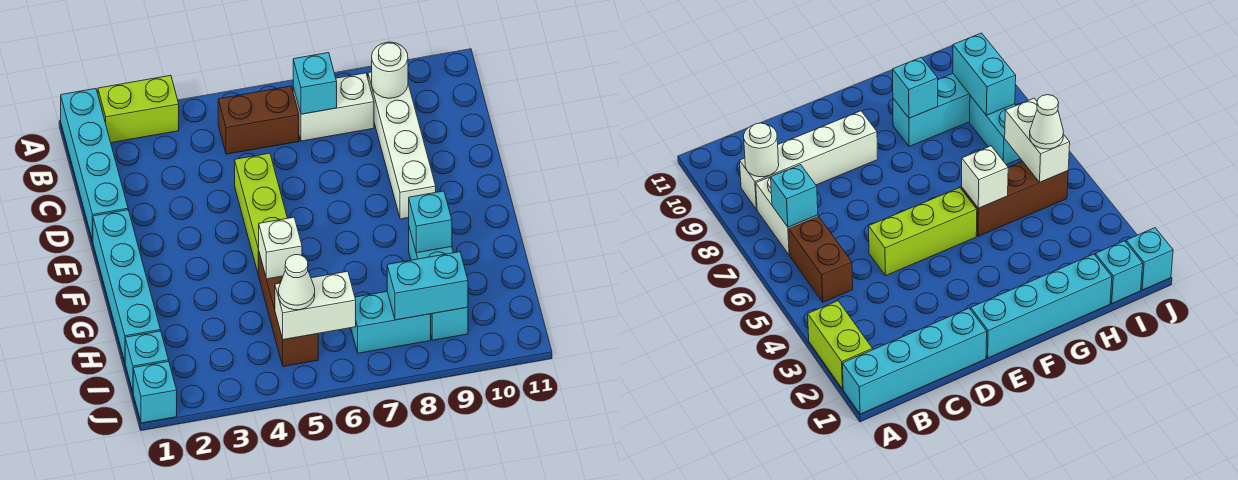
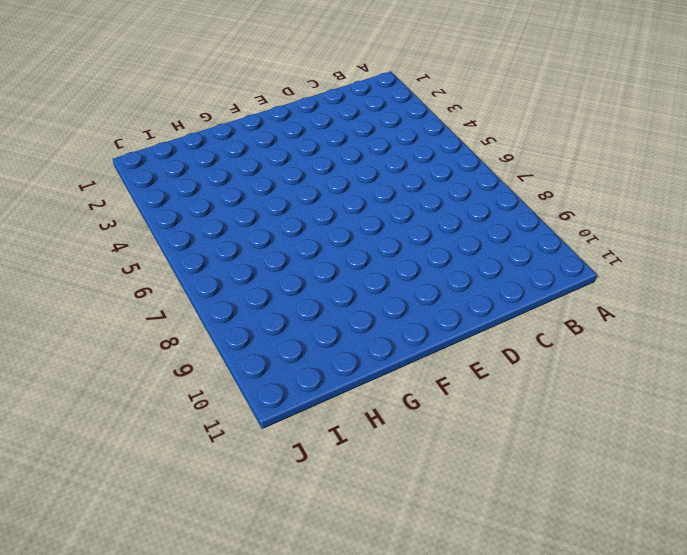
none -> cyan brick A1:D1 level 1
none -> lime brick A2:A3 level 1
none -> brown brick B5:B6 level 1

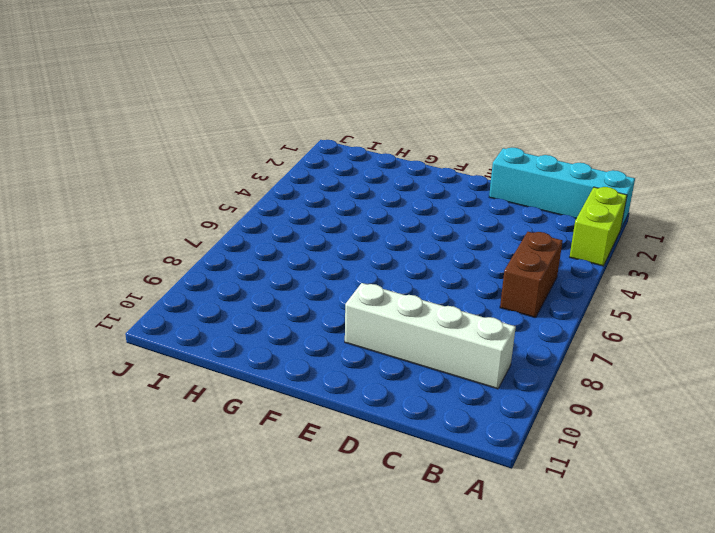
none -> white brick B7:B8 level 1
none -> lime brick D5:F5 level 1
none -> cyan brick E1:H1 level 1

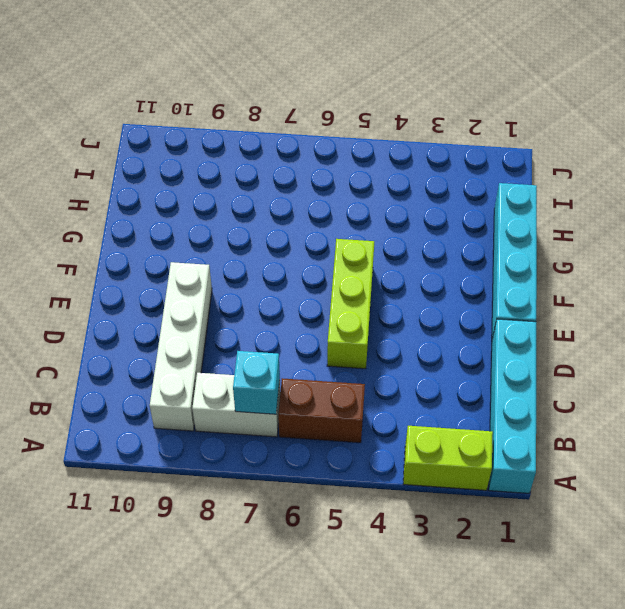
none -> brown brick G5:I5 level 1
none -> cyan brick G9:I9 level 1
none -> cyan brick I1 level 1

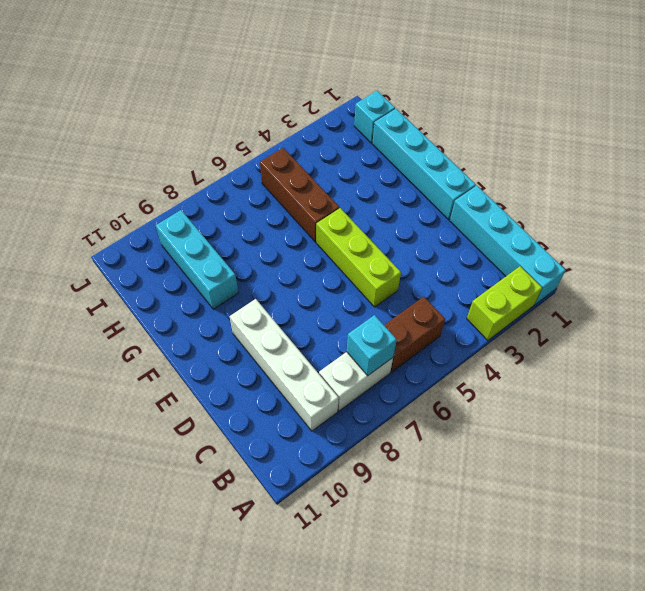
none -> cyan brick I7:I8 level 1
none -> cyan brick J1 level 1
none -> white round brick B9 level 2

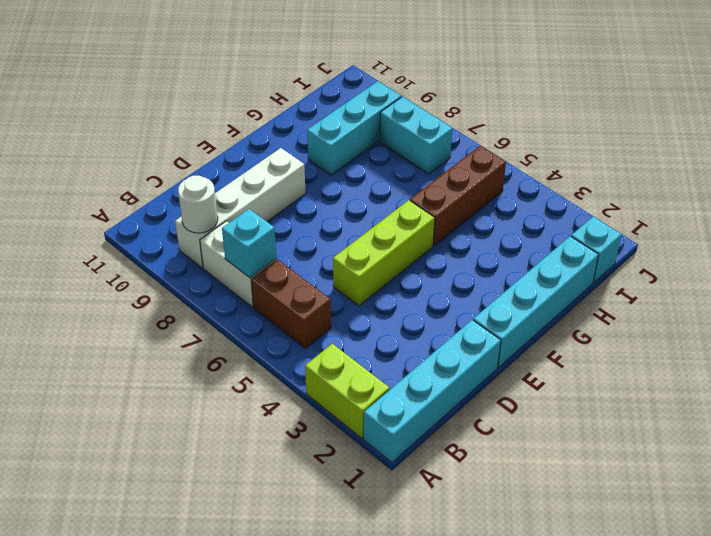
none -> cyan brick J1 level 1
none -> white brick G5 level 2
none -> cyan brick G9 level 2

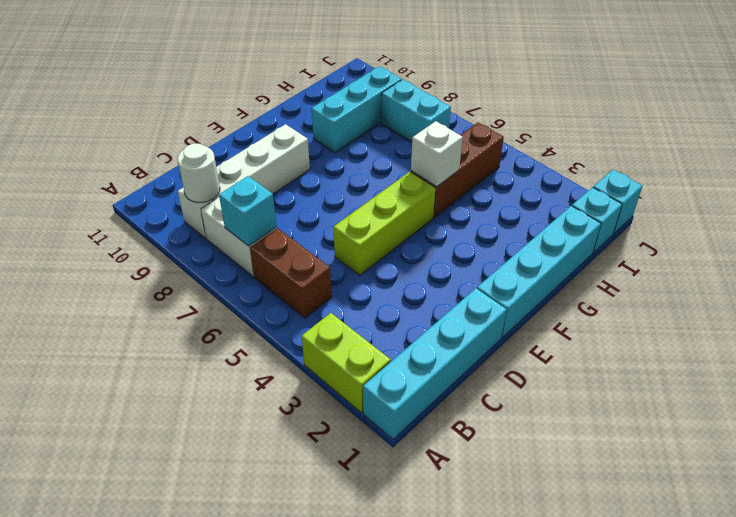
none -> cyan brick G9 level 2
none -> white brick I5:I6 level 2
none -> cyan brick I8:I9 level 2

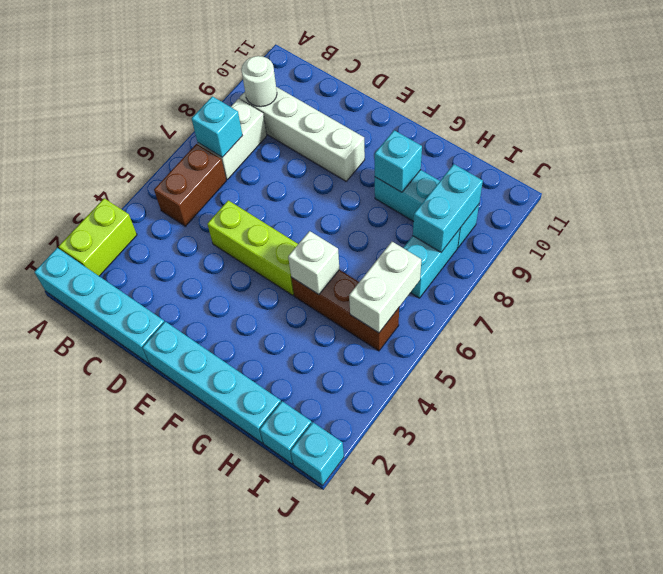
none -> white cone I5 level 3

